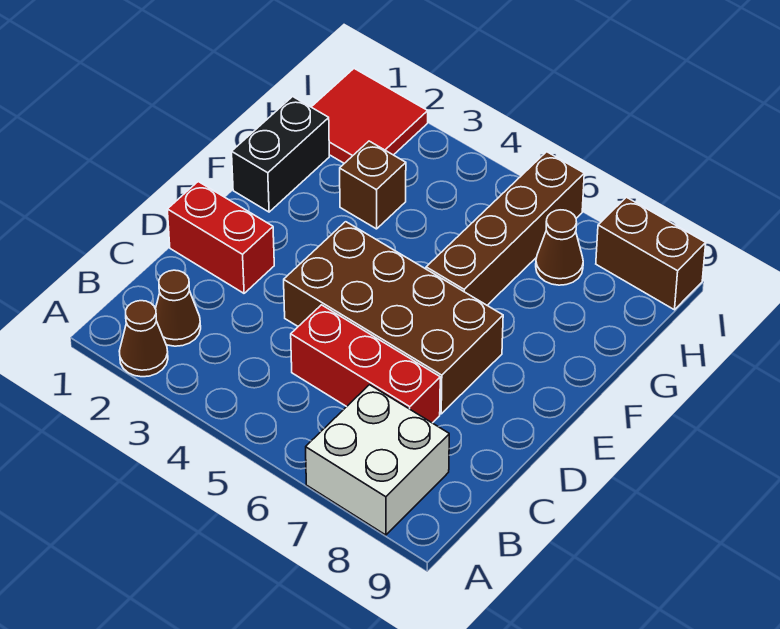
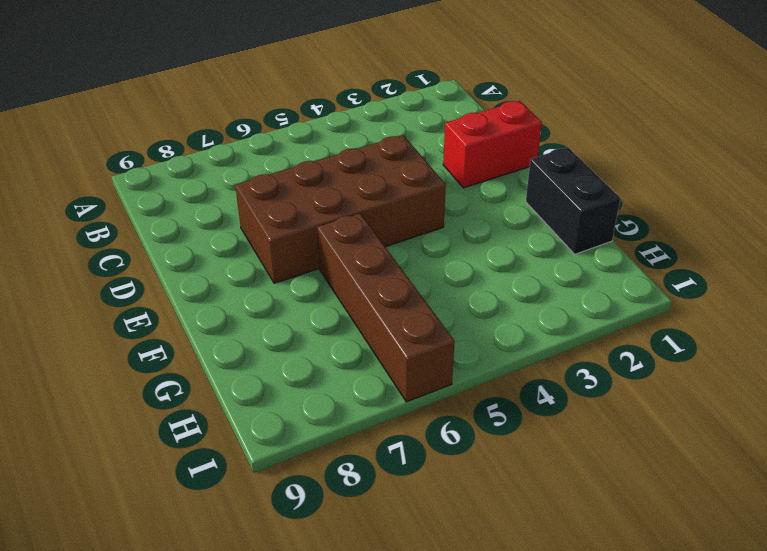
none -> brown cone A2 level 1
none -> white brick A7:B8 level 1
none -> brown cone B2 level 1

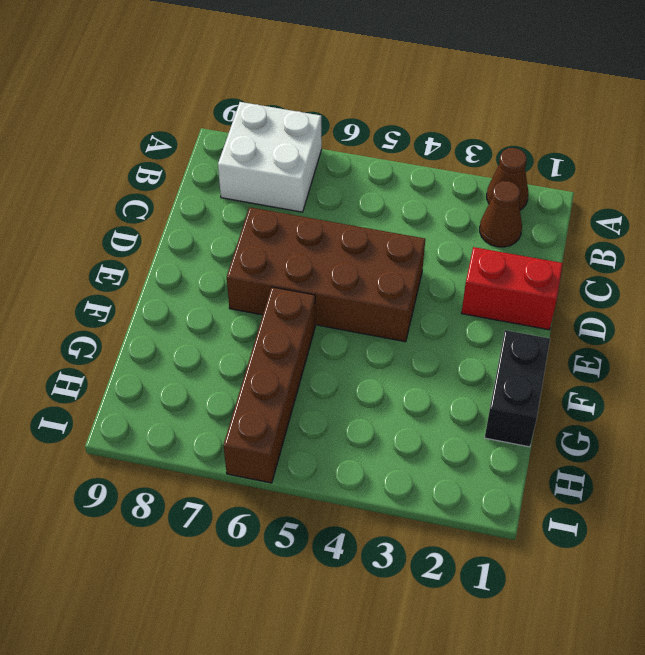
none -> red brick C5:C7 level 1
none -> brown brick G3 level 1
none -> red tile H1:I2 level 1

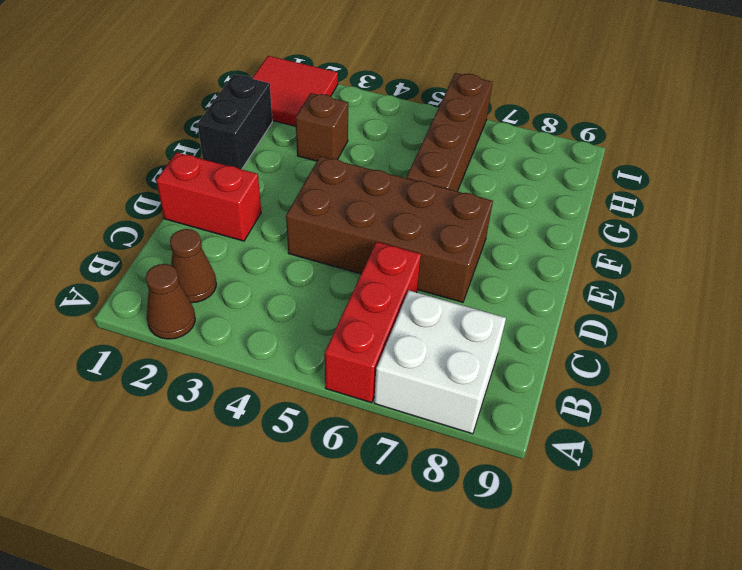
red brick A6:C6 level 1 -> red brick C5:C7 level 1
none -> brown cone H7 level 1
none -> brown brick I8:I9 level 1

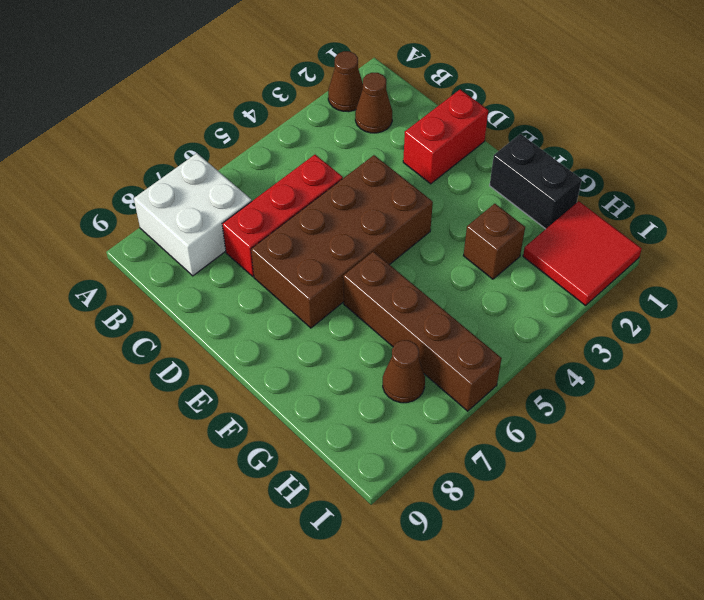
none -> brown brick I8:I9 level 1

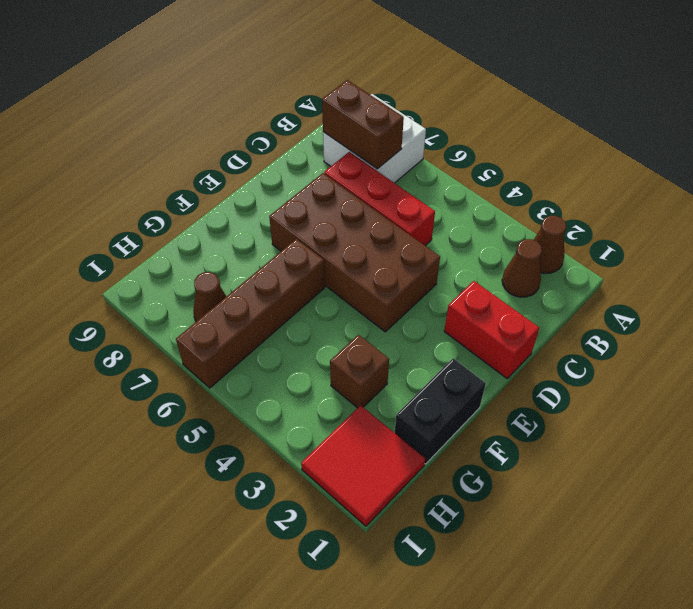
brown brick B7:B8 level 2 -> brown brick I8:I9 level 1

